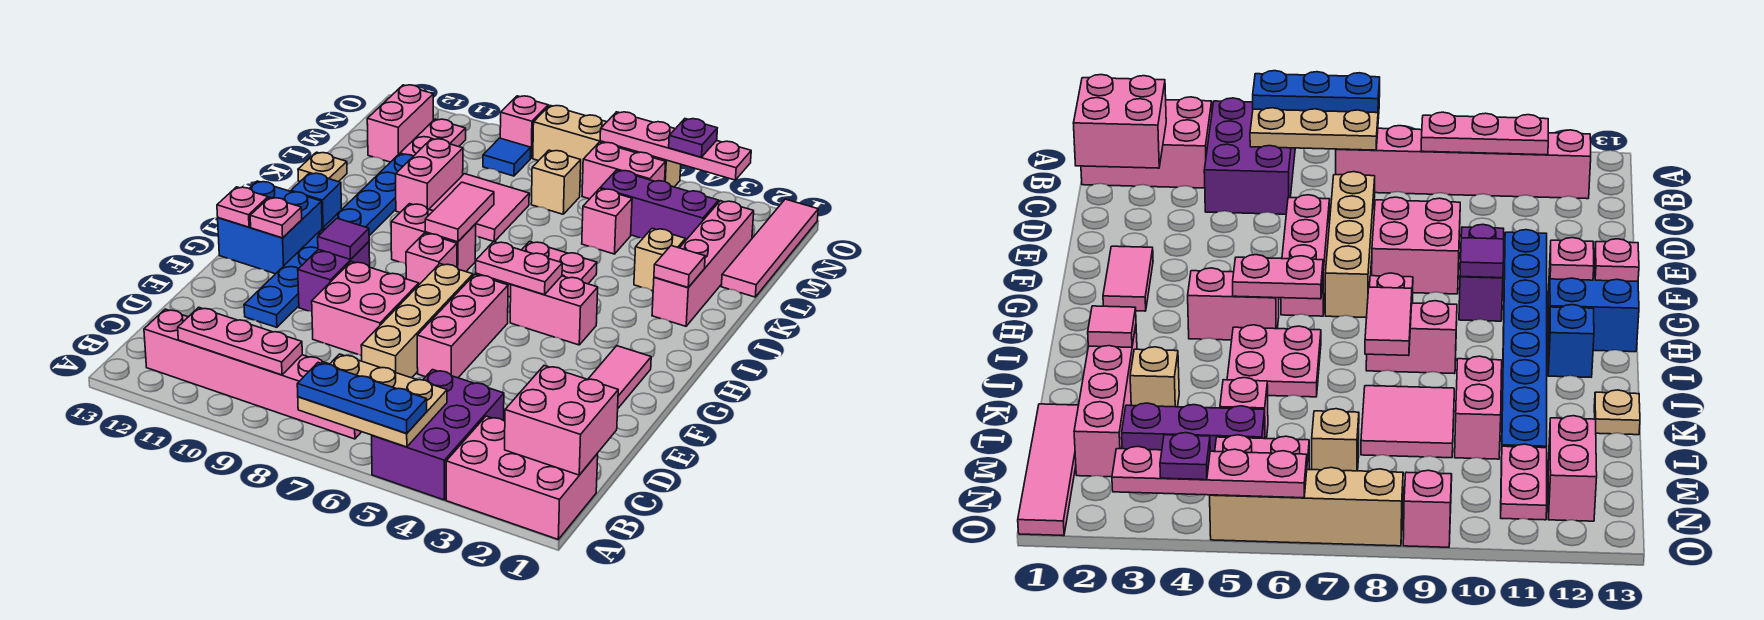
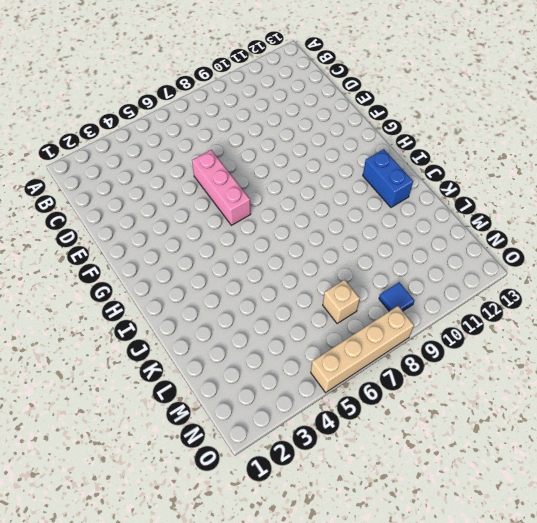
blue brick I12:J12 level 1 -> blue brick I12 level 1
none -> pink brick A1:B3 level 1
none -> purple brick A4:C5 level 1
none -> pink brick B7:B12 level 1
none -> tan brick D7:G7 level 1

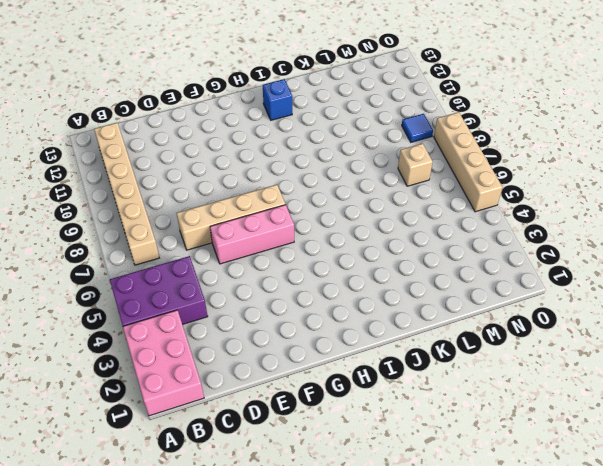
tan brick B7:B12 level 1 -> pink brick B7:B12 level 1
none -> pink brick E8:F9 level 1
none -> blue plate E11:L11 level 1
none -> pink tile F2:G2 level 1
none -> purple brick F10:G10 level 1

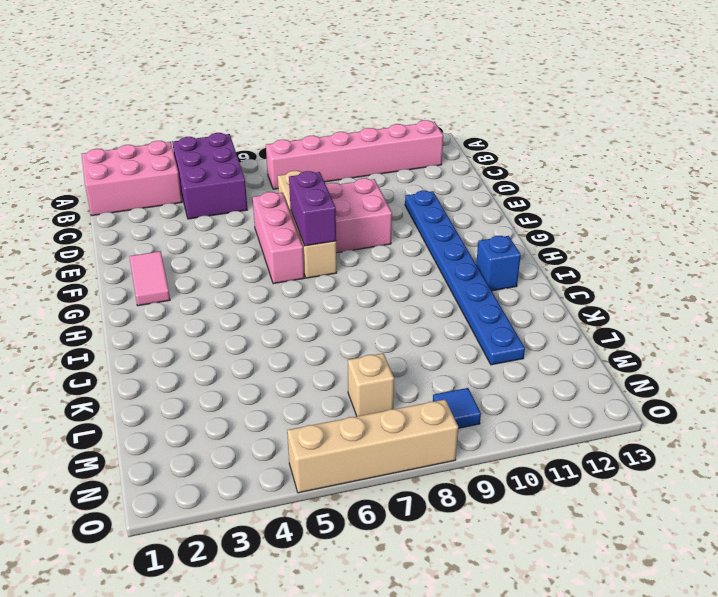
purple brick F7:G7 level 2 -> purple brick F10:G10 level 1
none -> blue brick G12:H13 level 1
none -> pink brick H4:H5 level 1
none -> pink brick H8 level 1
none -> pink plate I5:J6 level 1

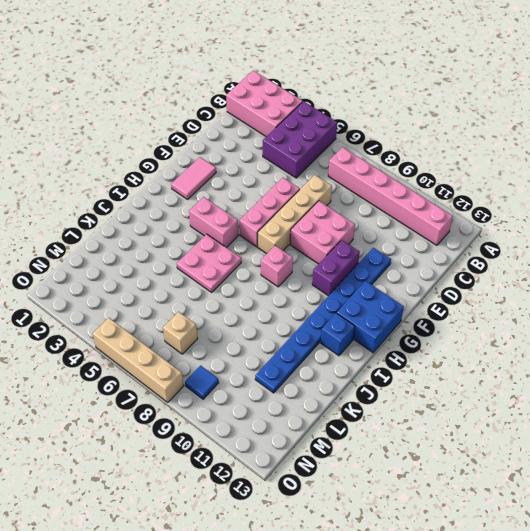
none -> pink brick I8:I9 level 1
none -> pink brick J2:M2 level 1
none -> tan brick K3 level 1
none -> pink tile K8:L9 level 1

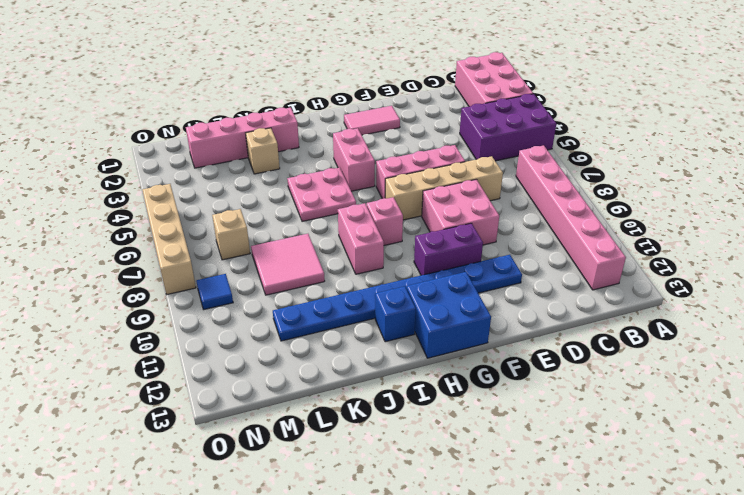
none -> pink brick K10:L10 level 1
none -> tan plate K13 level 1
none -> pink tile L1:O1 level 1
none -> pink brick L5 level 1

